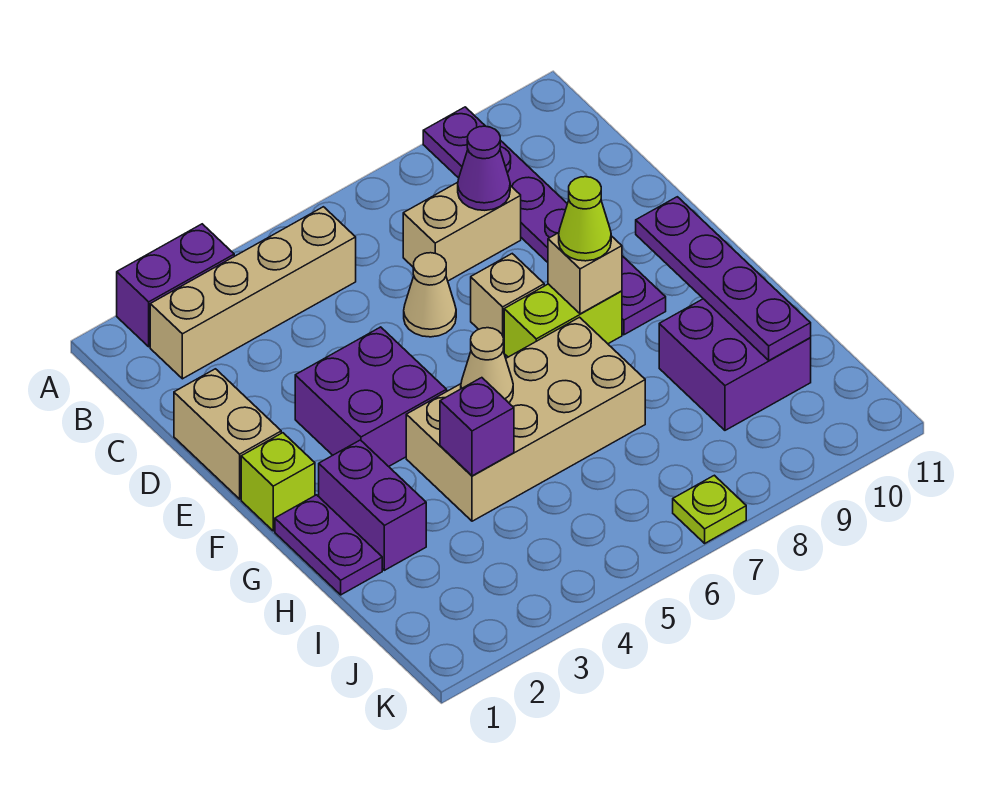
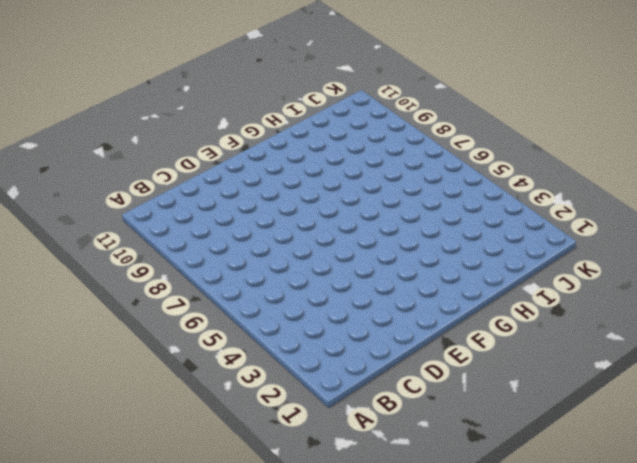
none -> purple brick A2:A3 level 1
none -> purple plate A9:F9 level 1
none -> tan brick B2:B5 level 1

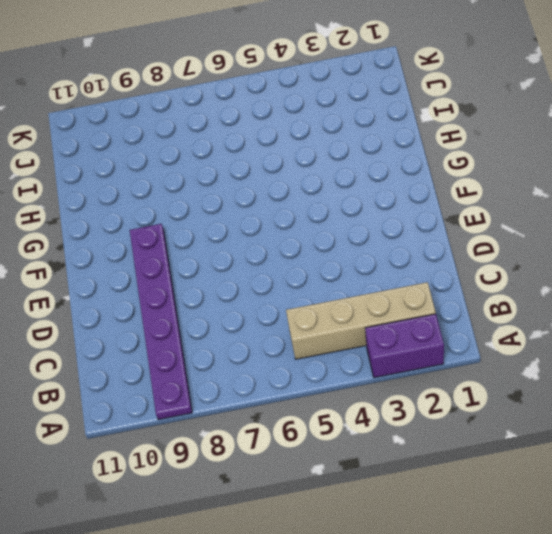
none -> tan brick C7:C8 level 1
none -> tan brick D1:E1 level 1
none -> tan cone D6 level 1

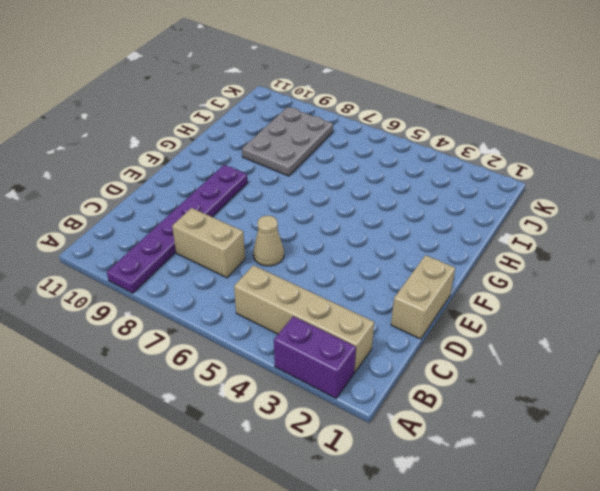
grey plate H8:J9 level 1 -> purple brick H9:I10 level 1
none -> purple brick E3:F4 level 1
none -> tan brick E7 level 1
none -> lime brick F1 level 1

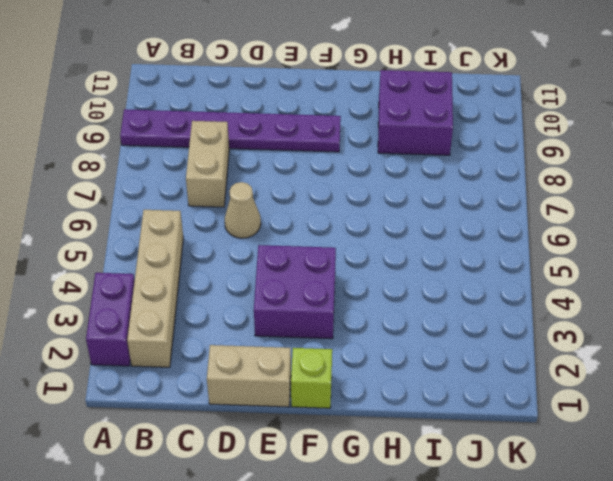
none -> tan brick E7 level 1
none -> lime brick F7:F8 level 1
none -> purple plate G1:H1 level 1

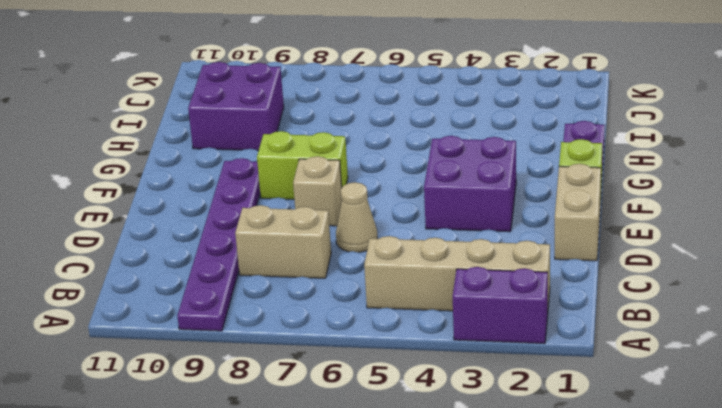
none -> purple brick G2:H2 level 1
none -> tan brick G4:H7 level 1
none -> lime plate K7 level 1

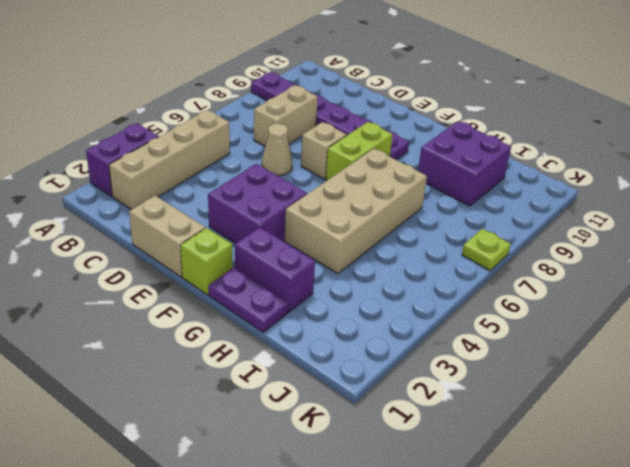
none -> purple cone C8 level 2
none -> tan brick F8 level 2
none -> purple plate F10:I10 level 2

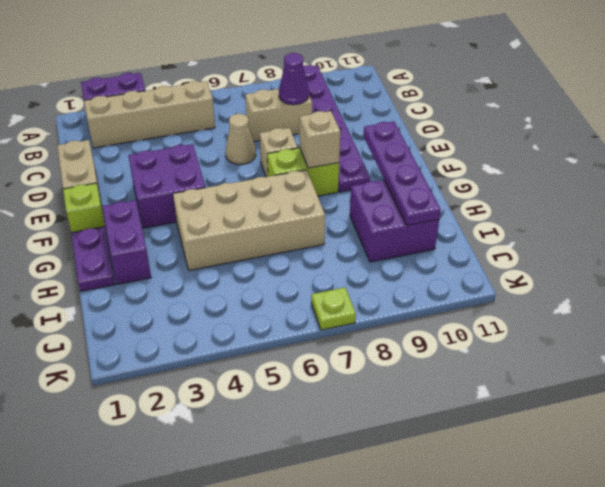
none -> tan cone G5 level 2
none -> purple brick H4 level 2
none -> lime cone F8 level 3

